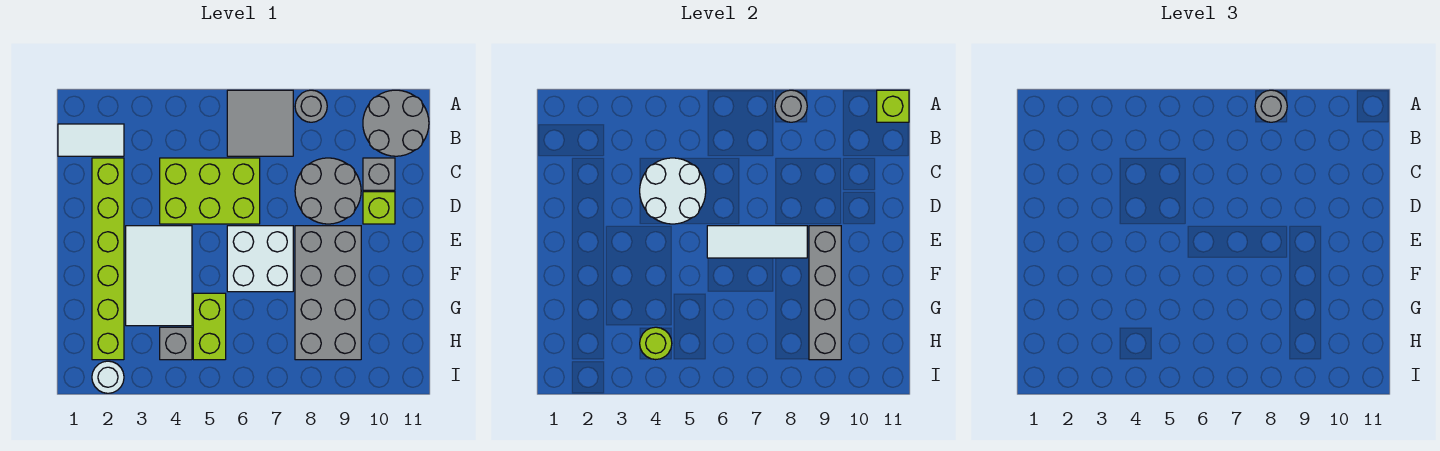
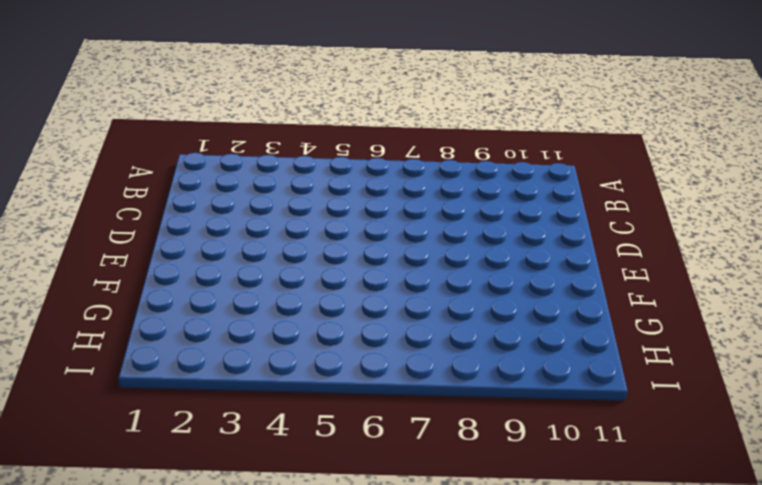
none -> grey tile A6:B7 level 1
none -> grey round brick A8 level 1
none -> grey round brick A10:B11 level 1

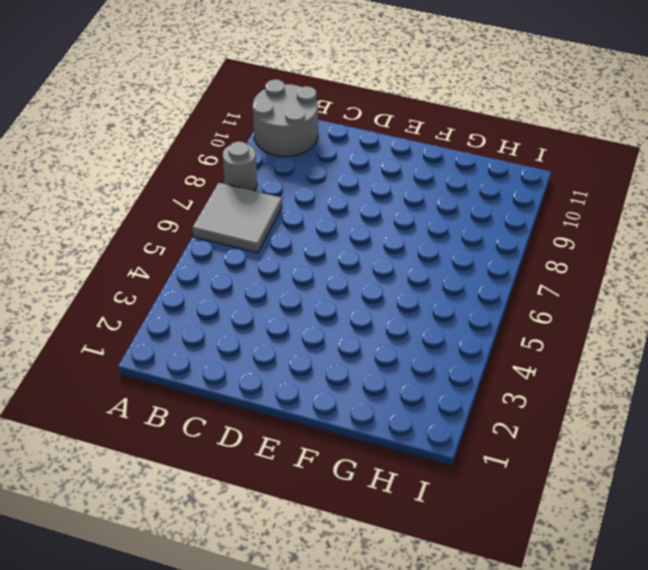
none -> white tile B1:B2 level 1
none -> lime brick C2:H2 level 1
none -> lime brick C4:D6 level 1

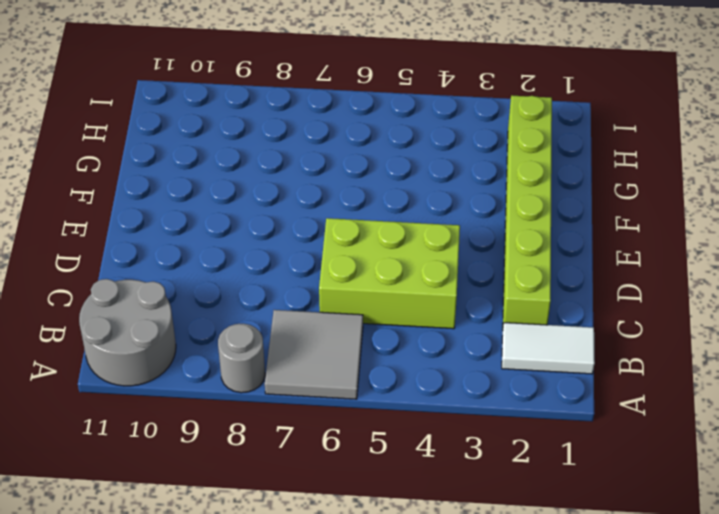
none -> grey round brick C8:D9 level 1
none -> grey brick C10 level 1
none -> lime brick D10 level 1

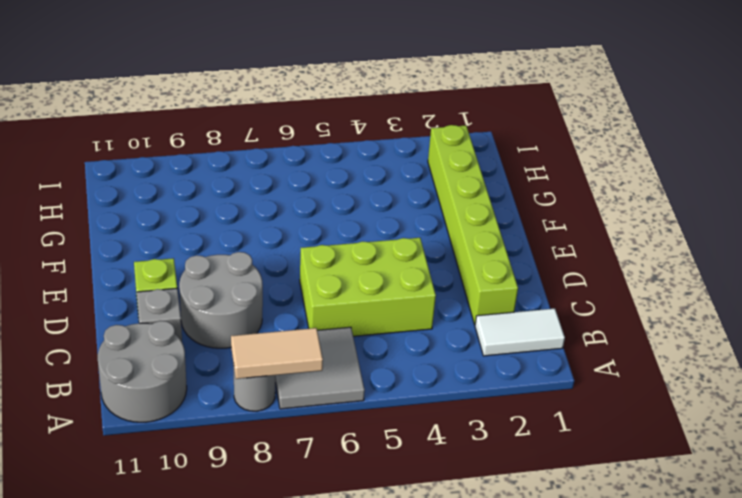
tan tile A7:A8 level 2 -> grey round brick A8 level 2
none -> white tile E3:G4 level 1
none -> white brick E6:F7 level 1
none -> grey brick E8:H9 level 1

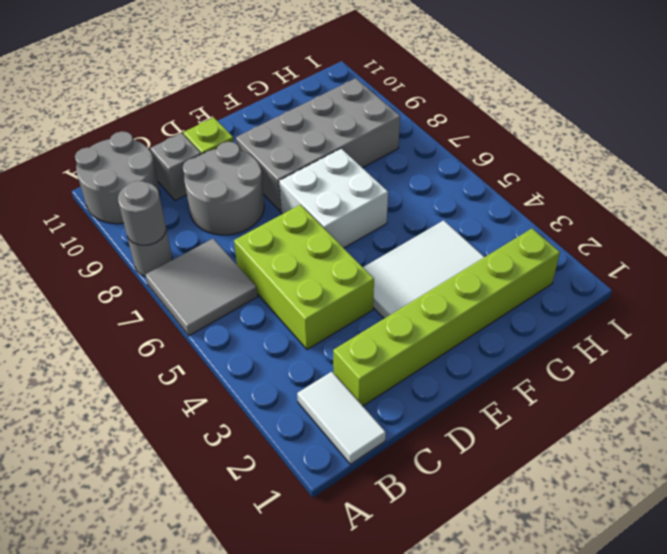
none -> lime brick G5:H5 level 1
none -> grey brick H4 level 1
none -> white round brick I2 level 1

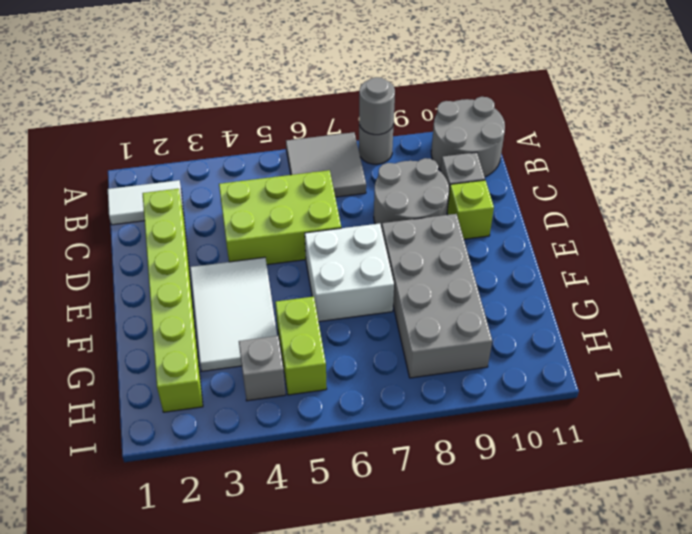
none -> white round brick I2 level 1
none -> lime brick A11 level 2
none -> white round brick C4:D5 level 2

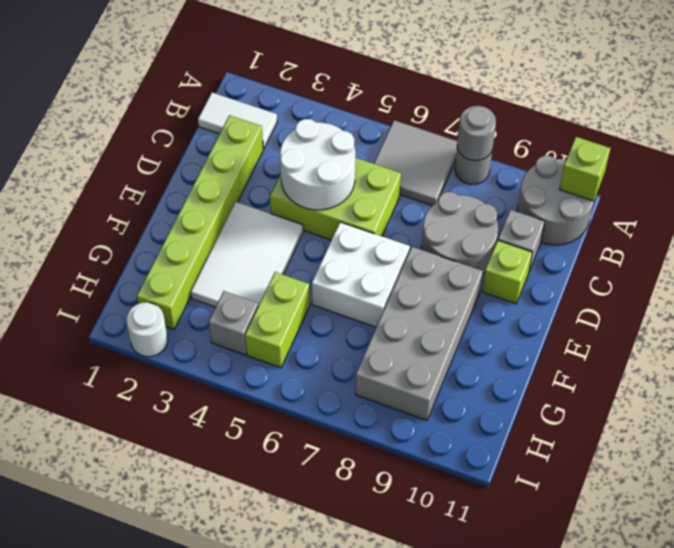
none -> white tile E6:E8 level 2
none -> grey brick E9:H9 level 2
none -> lime round brick H4 level 2

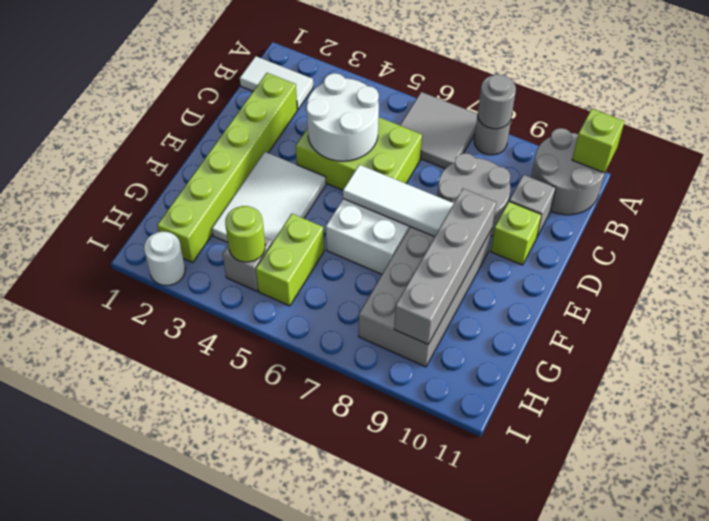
none -> grey round brick A8 level 3

